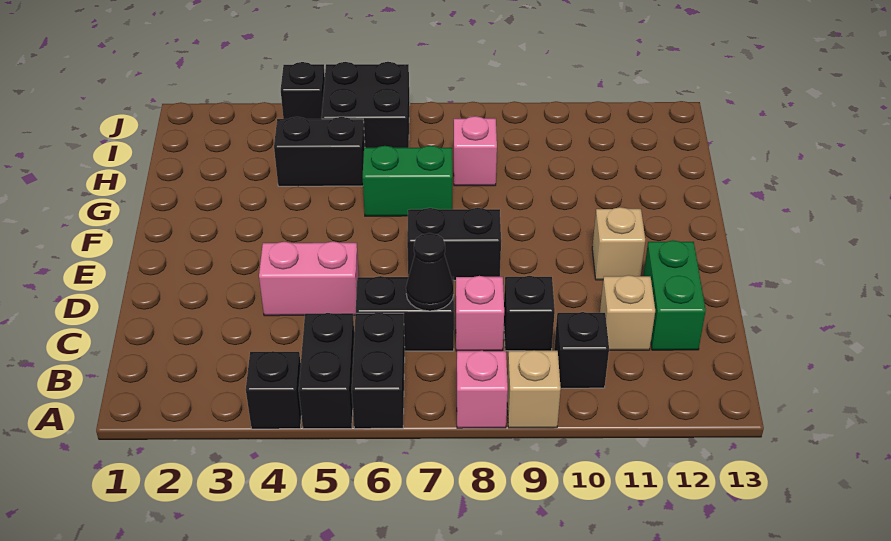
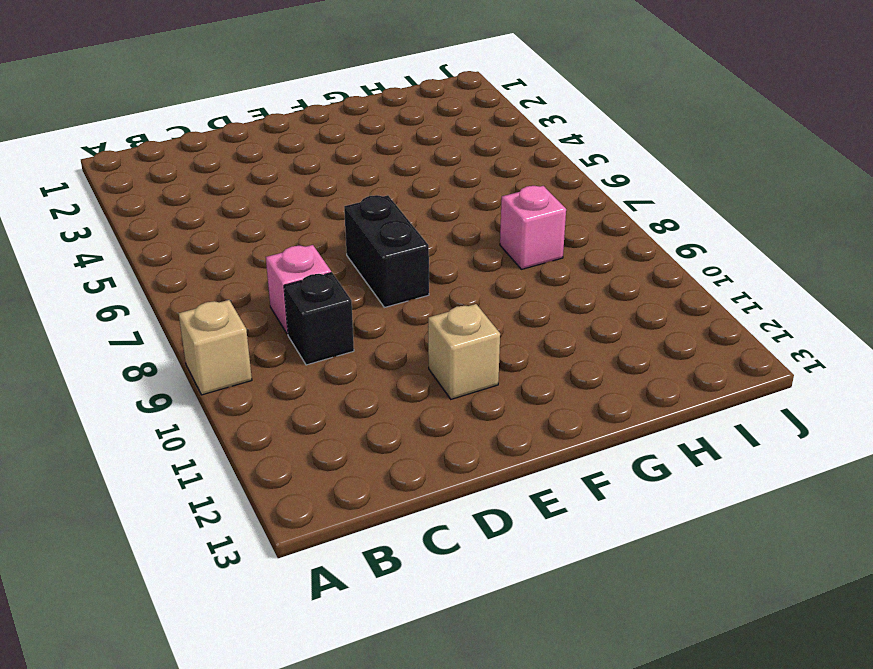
none -> black brick A4 level 1
none -> black brick A5:B5 level 1
none -> black brick A6:B6 level 1

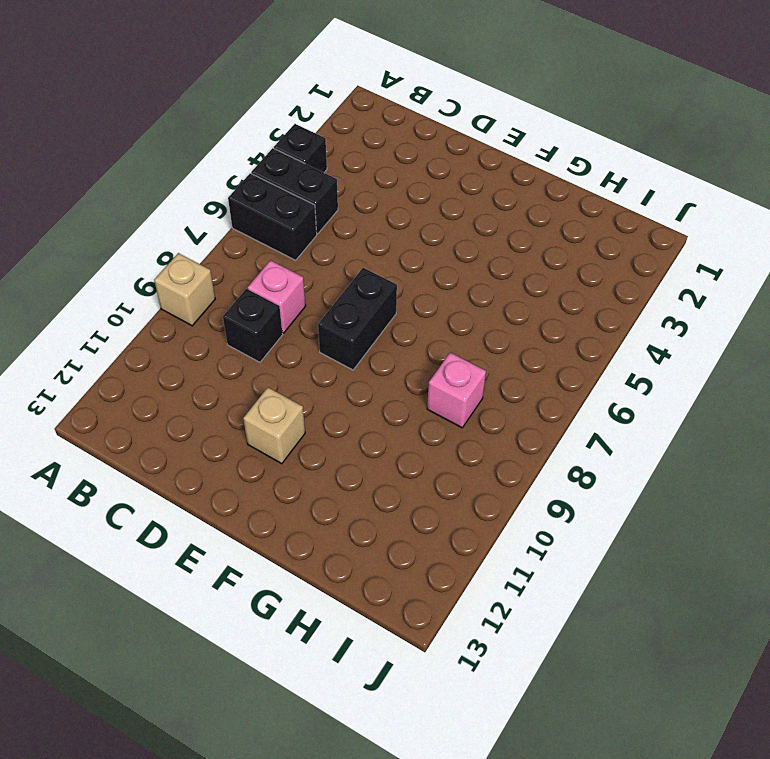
none -> pink brick A8 level 1
none -> black brick B10 level 1
none -> black brick C6:C7 level 1

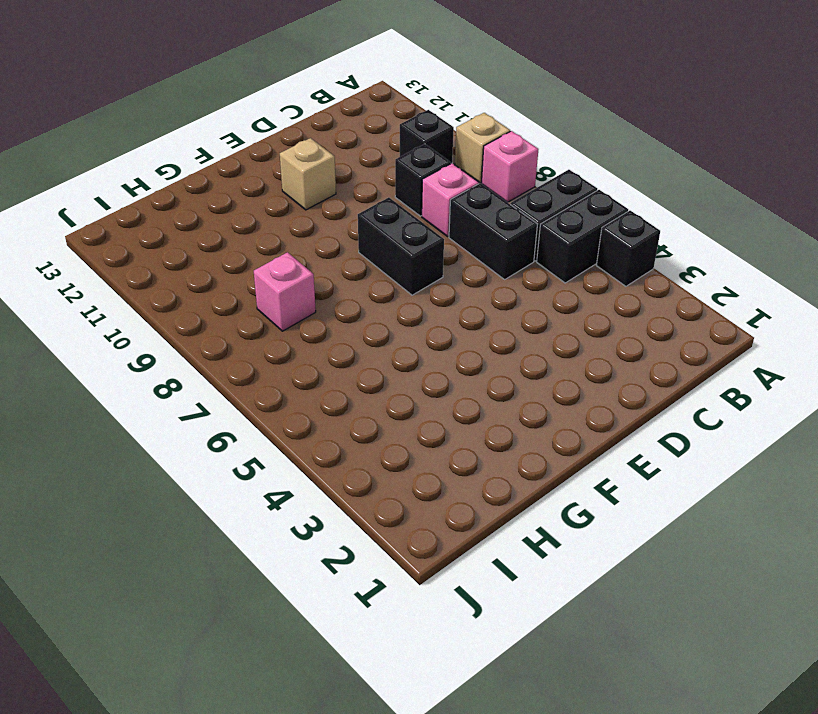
none -> tan brick C11 level 1
none -> green brick C12:D12 level 1
none -> pink brick D4:D5 level 1

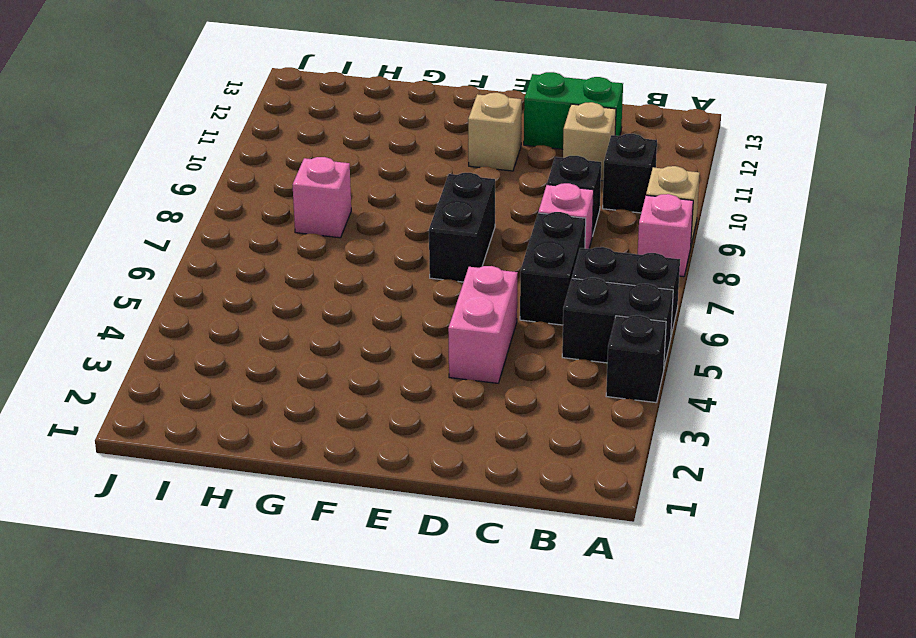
none -> green brick G6:G7 level 1
none -> black brick H4:H5 level 1
none -> black brick I5:J6 level 1

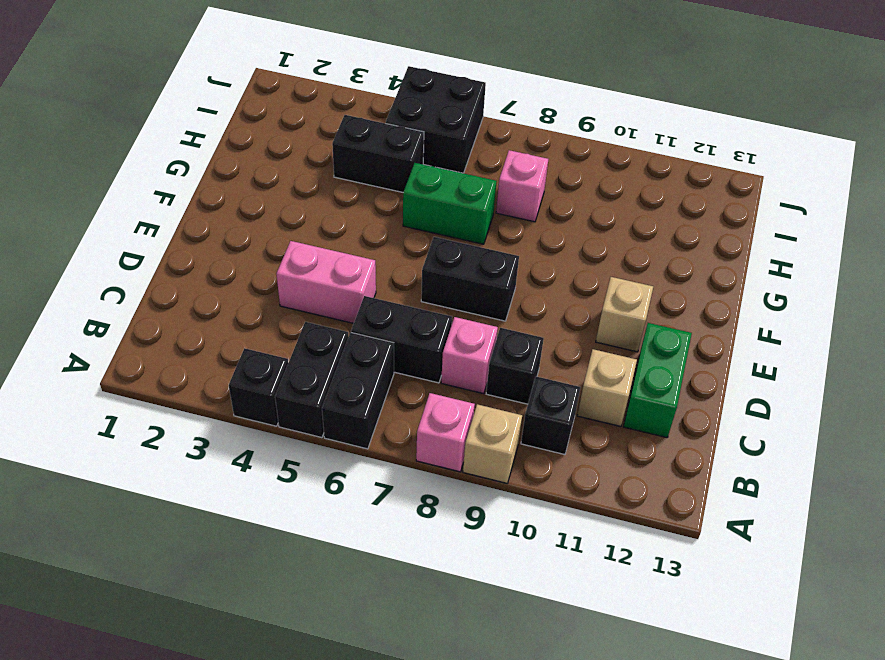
none -> black brick J4 level 1
none -> black cone C7 level 2

